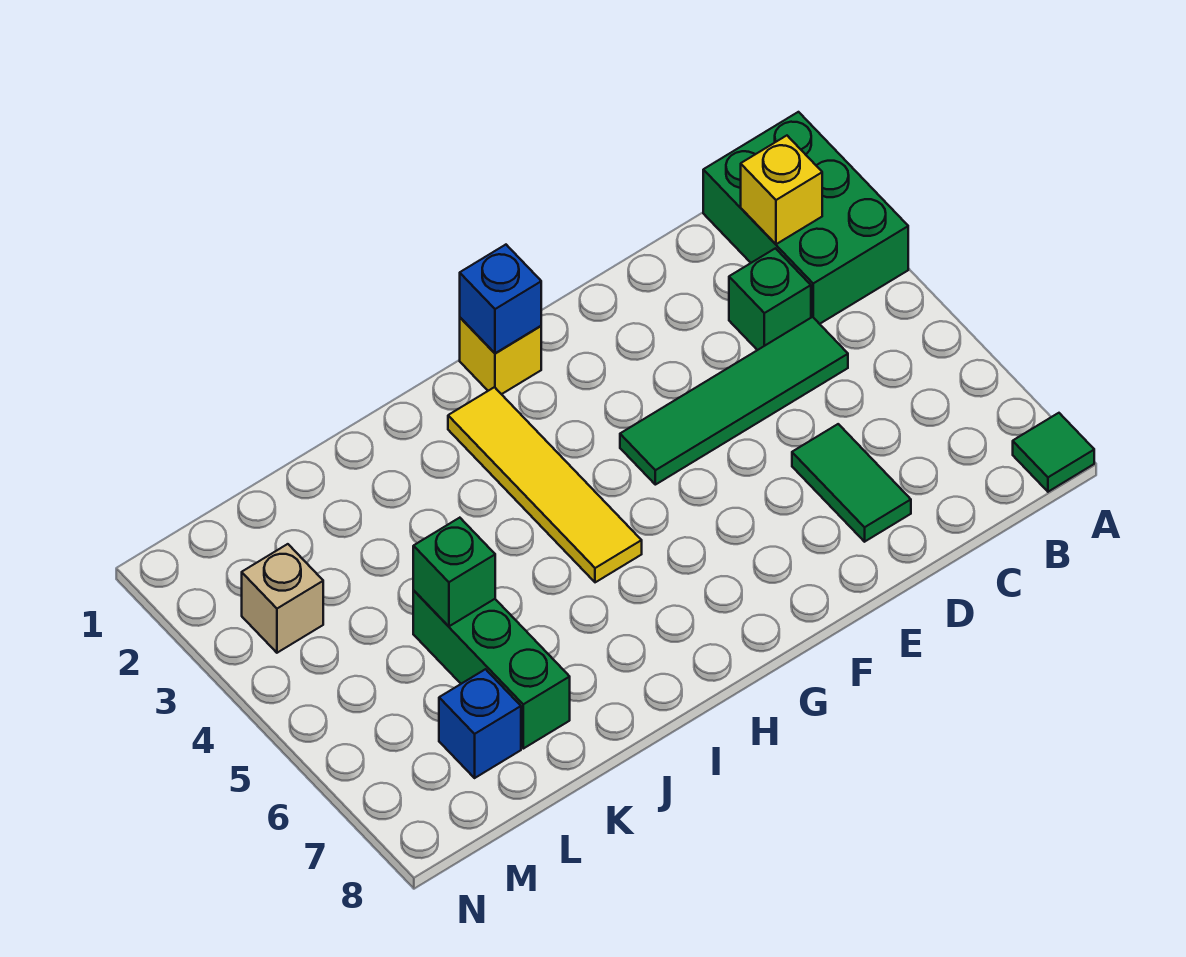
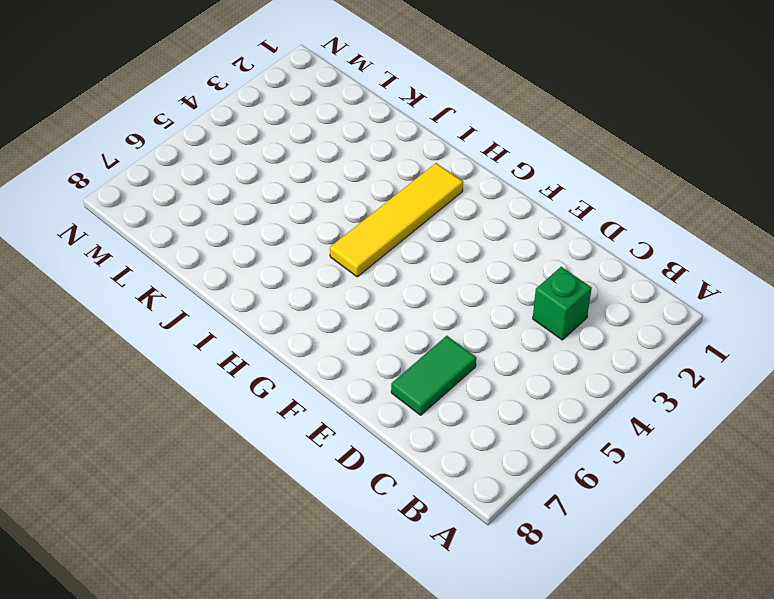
none -> green brick A1:B3 level 1
none -> green tile A8 level 1
none -> green tile C4:F4 level 1

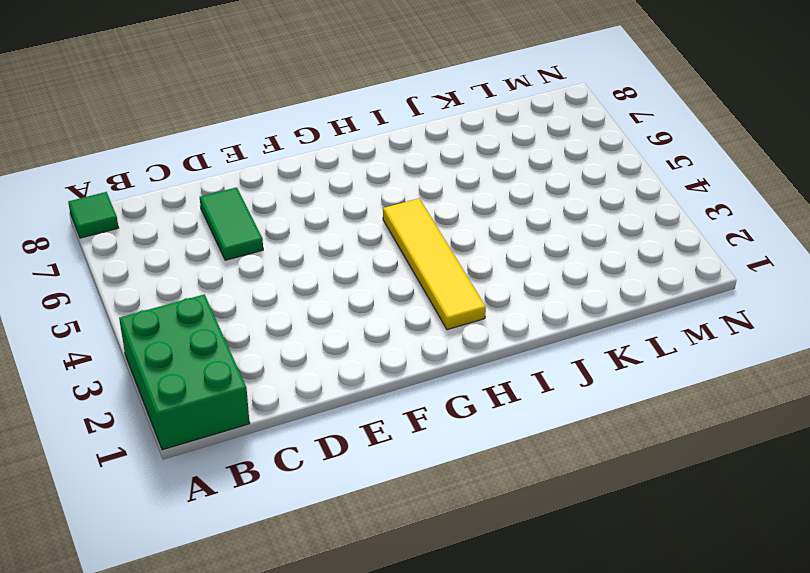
none -> green brick C3 level 1
none -> green tile C4:F4 level 1
none -> yellow brick G1 level 1

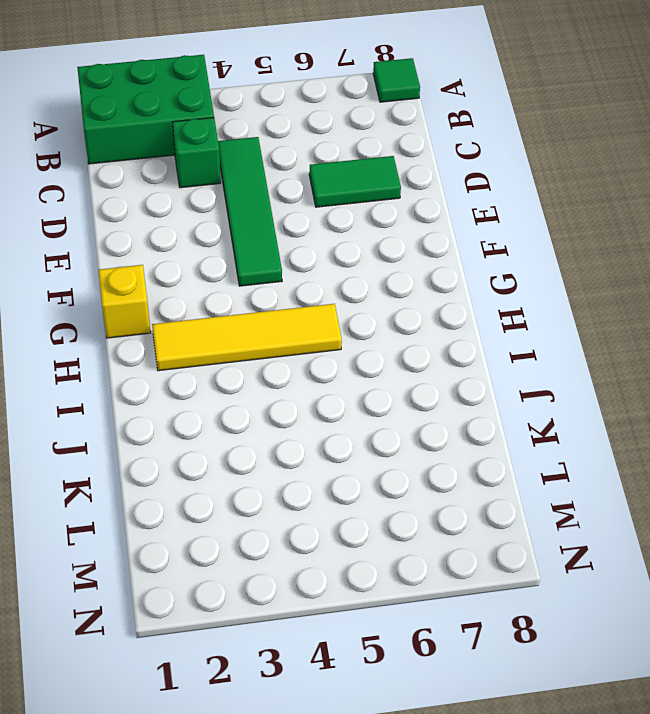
none -> green brick K5:K7 level 1
none -> blue brick L7 level 1
none -> tan brick M3 level 1

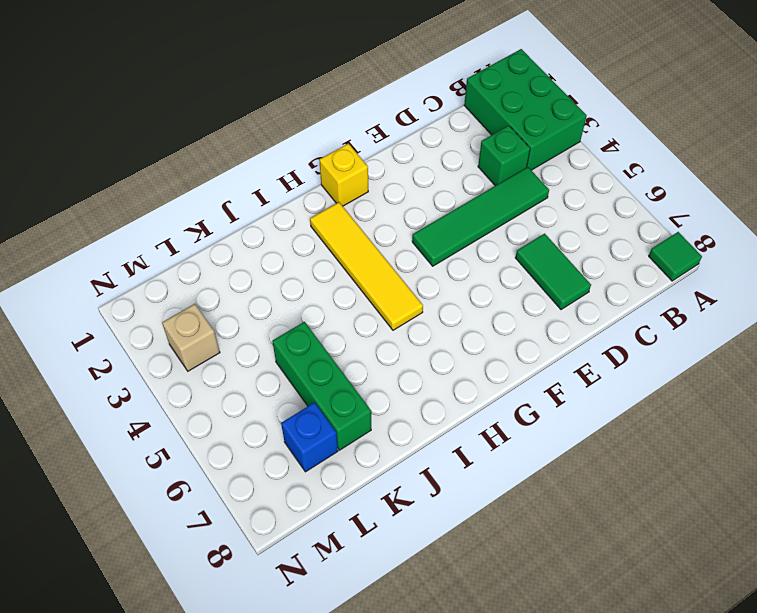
none -> yellow brick B2 level 2
none -> blue brick G1 level 2
none -> green brick K5 level 2

